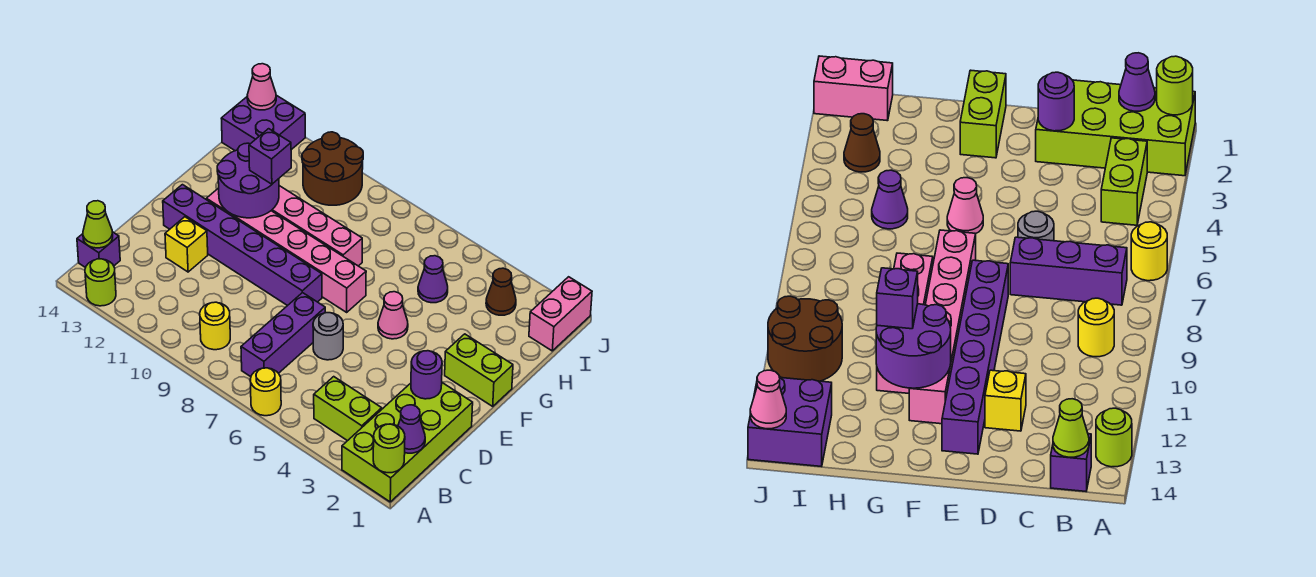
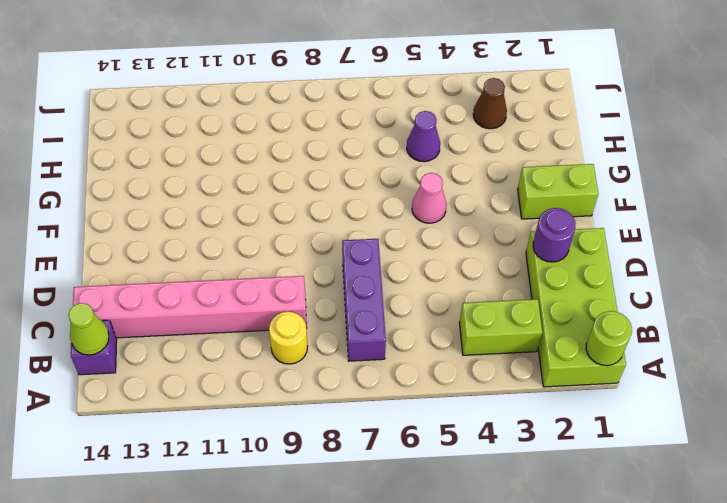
pink brick C9:C14 level 1 -> pink brick F7:F12 level 1
none -> yellow round brick A6 level 1
none -> lime round brick A13 level 1
none -> grey round brick D6 level 1

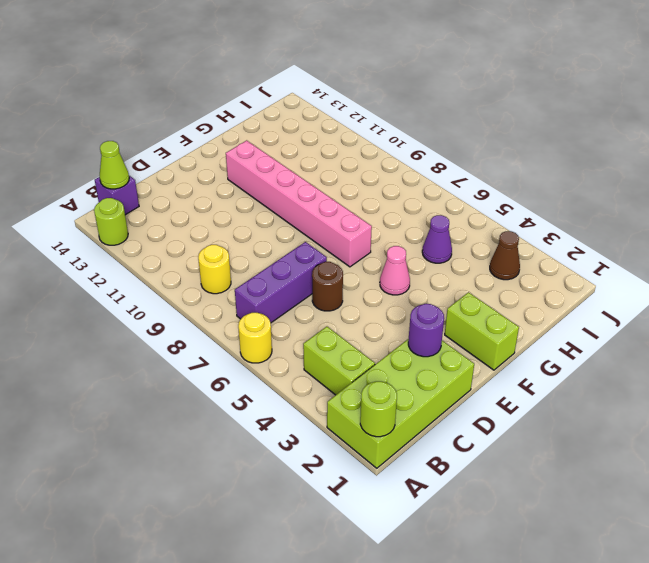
brown round brick D6 level 1 -> grey round brick D6 level 1
none -> yellow brick D12 level 1
none -> purple brick E8:E13 level 1
none -> pink brick G8:G11 level 1

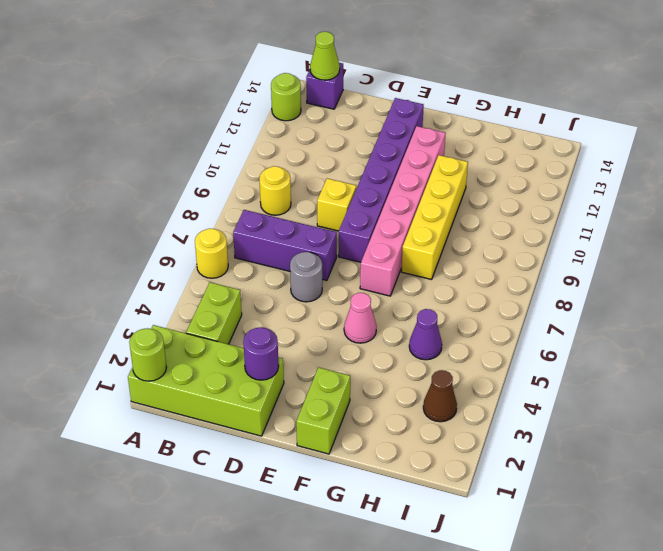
yellow brick D9 level 1 -> yellow brick D12 level 1
yellow brick G8:G11 level 1 -> pink brick G8:G11 level 1
none -> pink brick I1:J1 level 1
none -> brown round brick I10:J11 level 1
none -> purple brick I13:J14 level 1

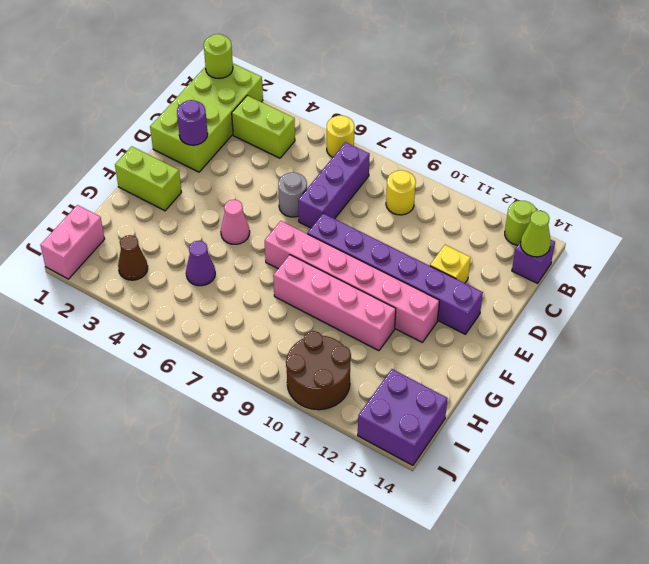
none -> purple cone B1 level 2
none -> purple round brick F11:G12 level 2
none -> pink cone J14 level 2

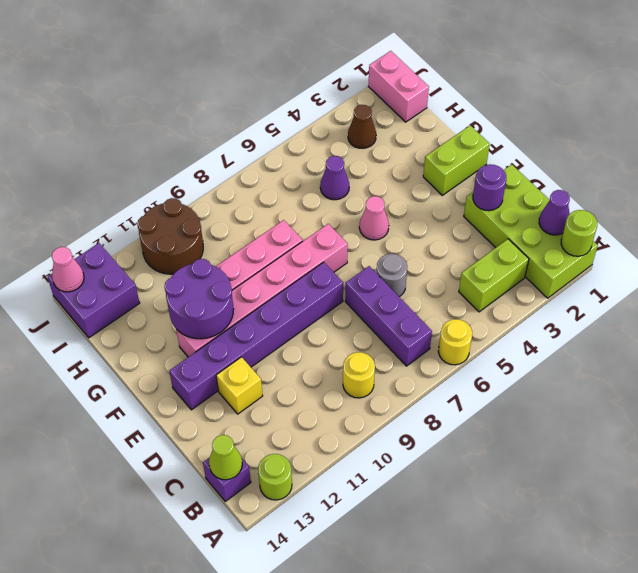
none -> purple brick G11 level 3

